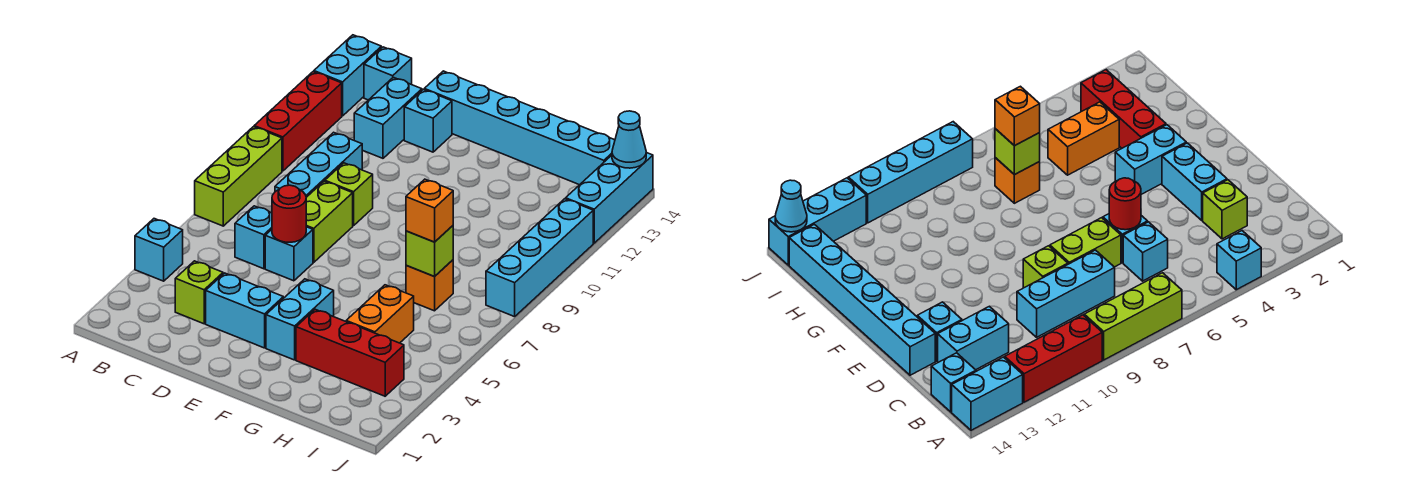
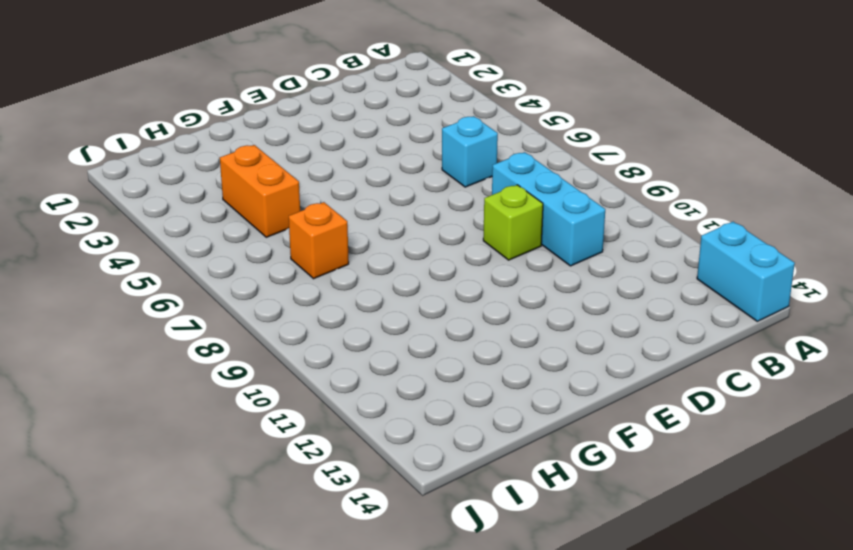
none -> cyan brick A4 level 1
none -> lime brick A7:A9 level 1
none -> red brick A10:A12 level 1

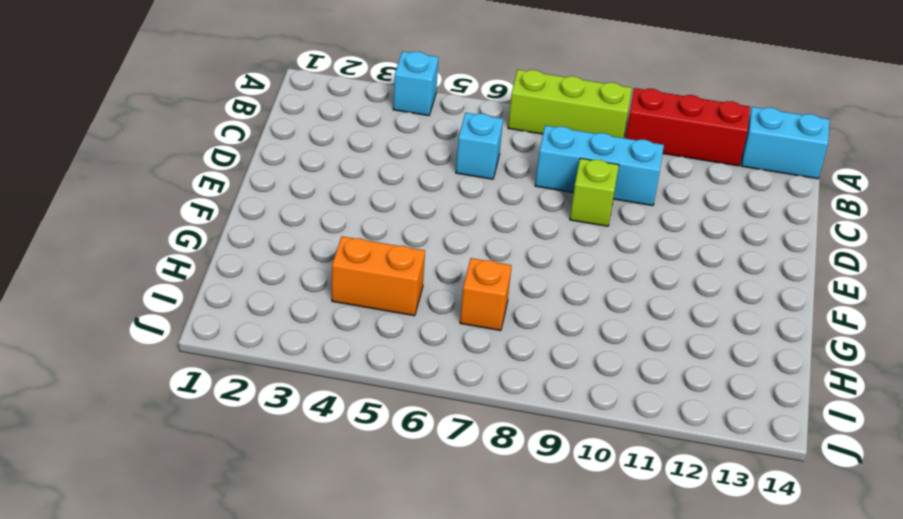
none -> cyan brick B14 level 1
none -> lime brick C3 level 1
none -> cyan brick C12:C13 level 1

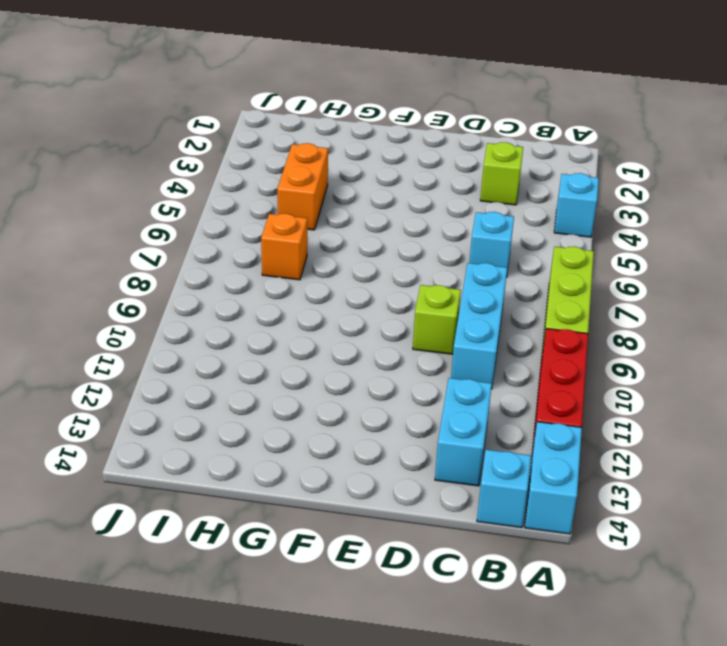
none -> cyan brick D3:E3 level 1
none -> cyan brick D6 level 1
none -> lime brick D7:D8 level 1

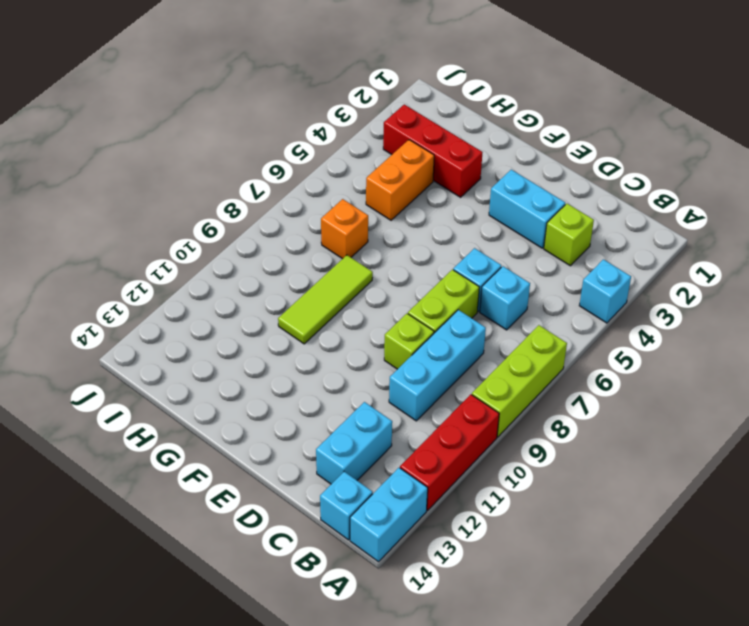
lime tile G8:G10 level 1 -> none
none -> cyan brick D13 level 1
none -> cyan brick D14:I14 level 1
none -> cyan brick F3:F4 level 1

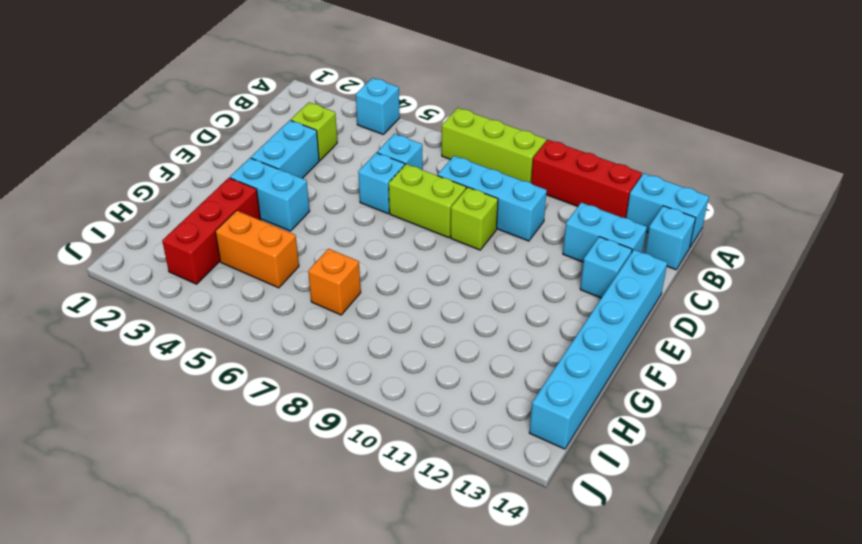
none -> cyan brick J8:J11 level 1
none -> cyan brick J12:J14 level 1
none -> red round brick D6 level 2

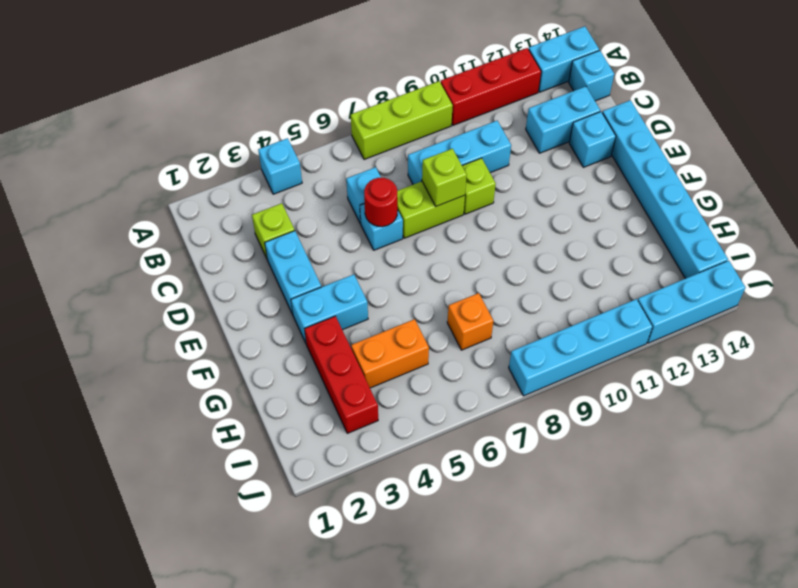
lime brick D8 level 2 -> lime brick H7 level 2
none -> cyan cone J14 level 2
none -> orange brick H7 level 3

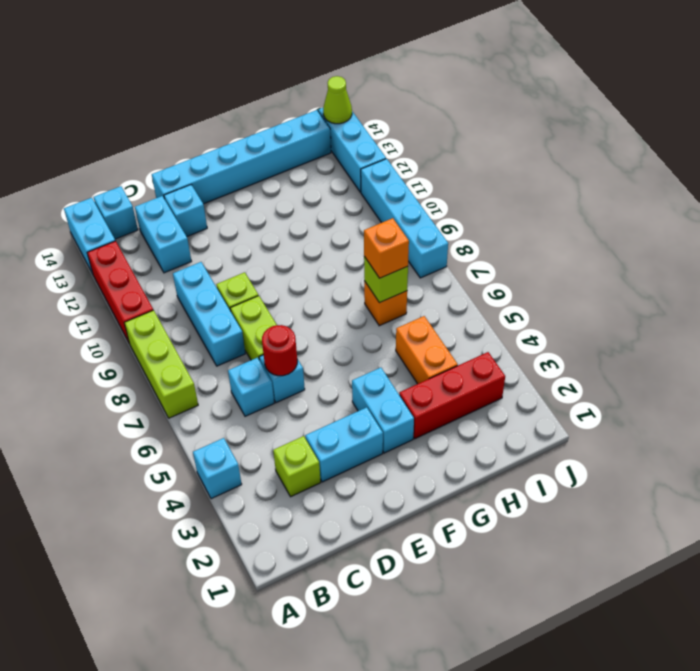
lime cone J14 level 2 -> cyan cone J14 level 2

